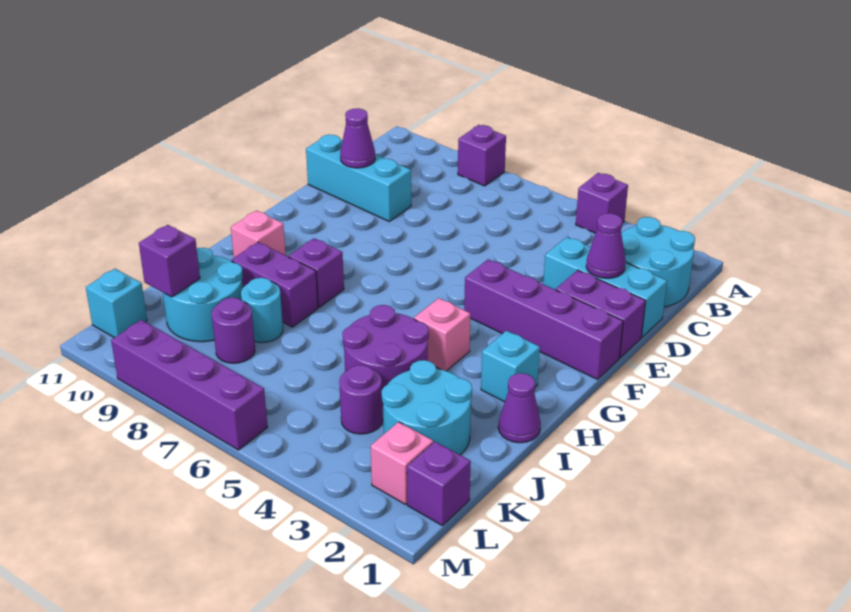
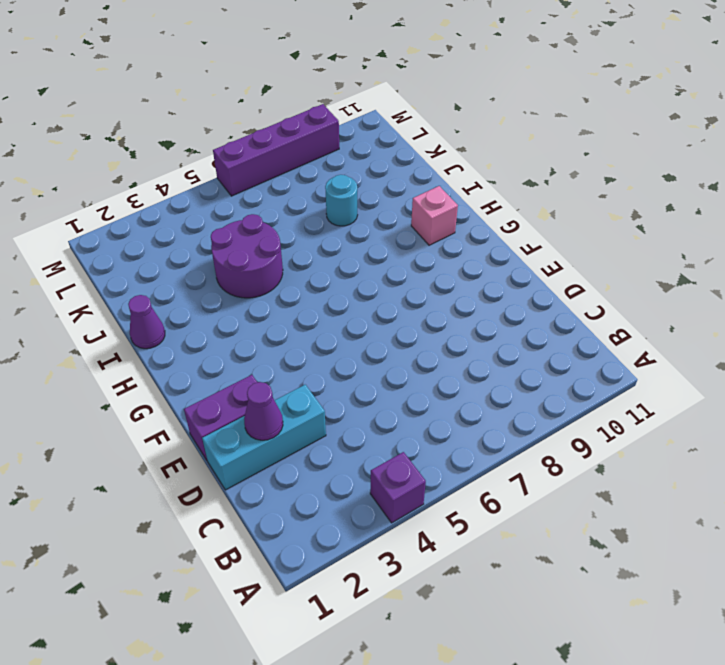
none -> purple brick A8 level 1
none -> cyan round brick B1:C2 level 1
none -> cyan brick D9:D11 level 1

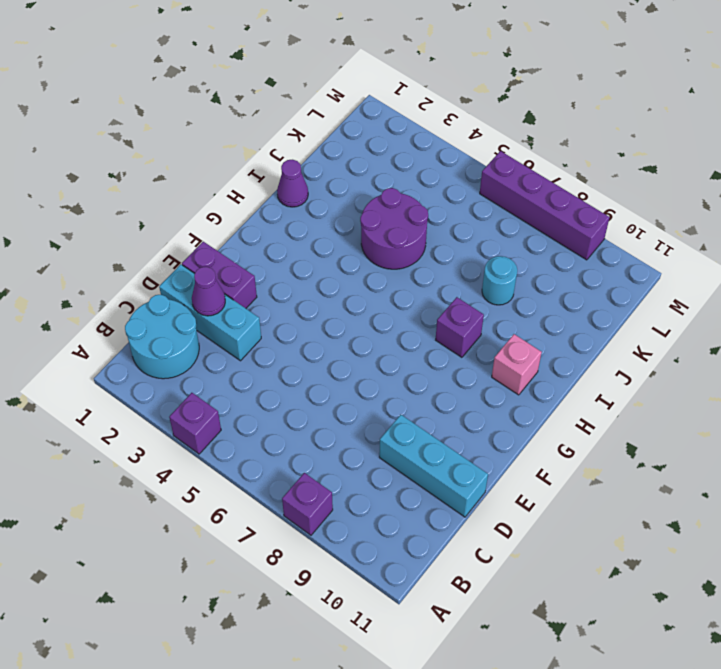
none -> purple brick F1:F4 level 1
none -> cyan brick H2 level 1
none -> pink brick H4 level 1

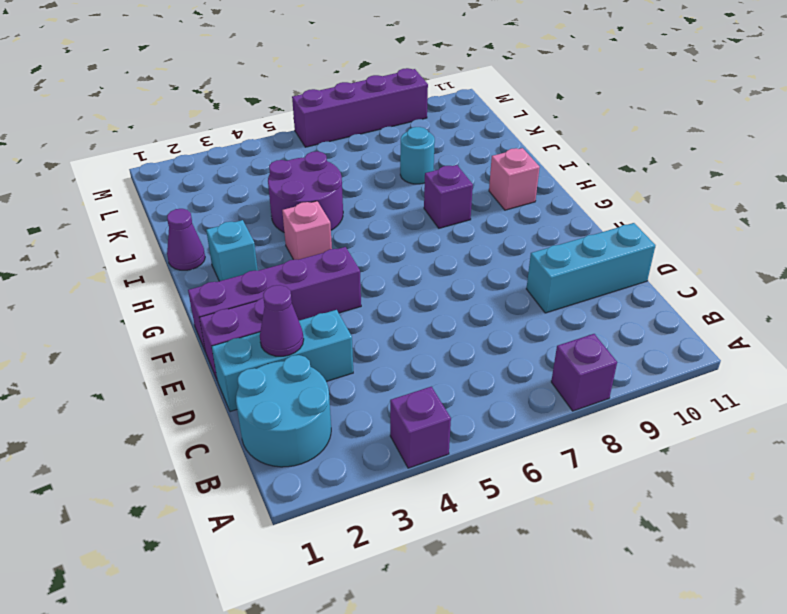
none -> purple brick I8:I9 level 1
none -> cyan round brick J2:K3 level 1
none -> cyan round brick J9:K10 level 1

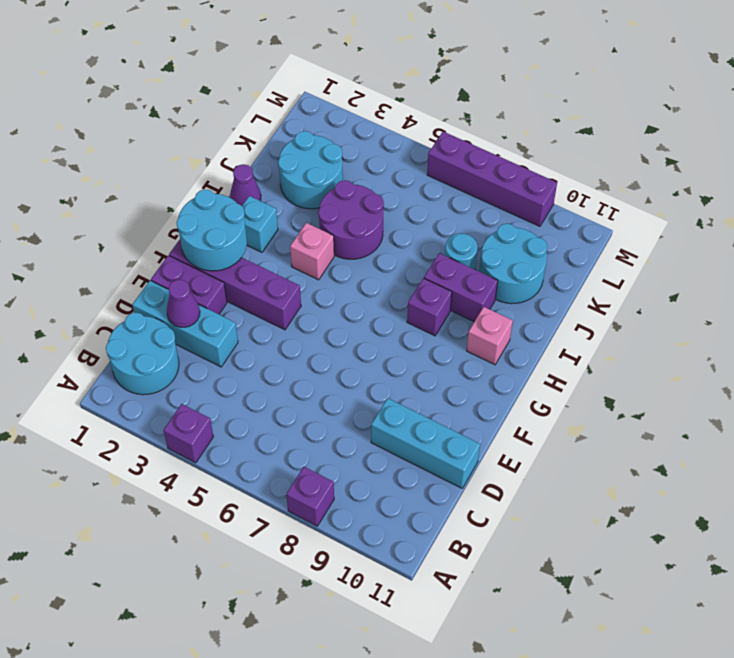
cyan round brick F1:G2 level 2 -> none
none -> purple round brick K4 level 1
none -> purple round brick K8 level 1
none -> purple brick L1 level 1

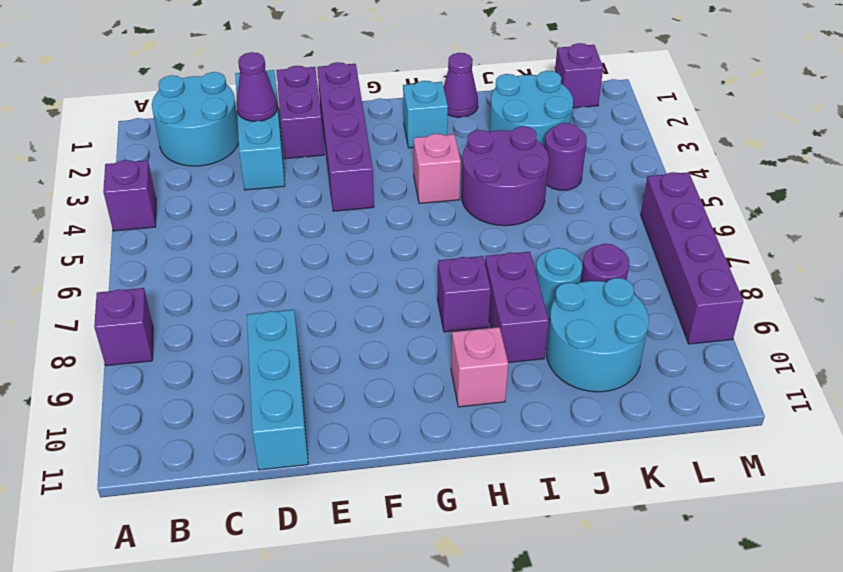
none -> pink brick L2 level 1
none -> cyan brick L11 level 1
none -> purple cone D10 level 2

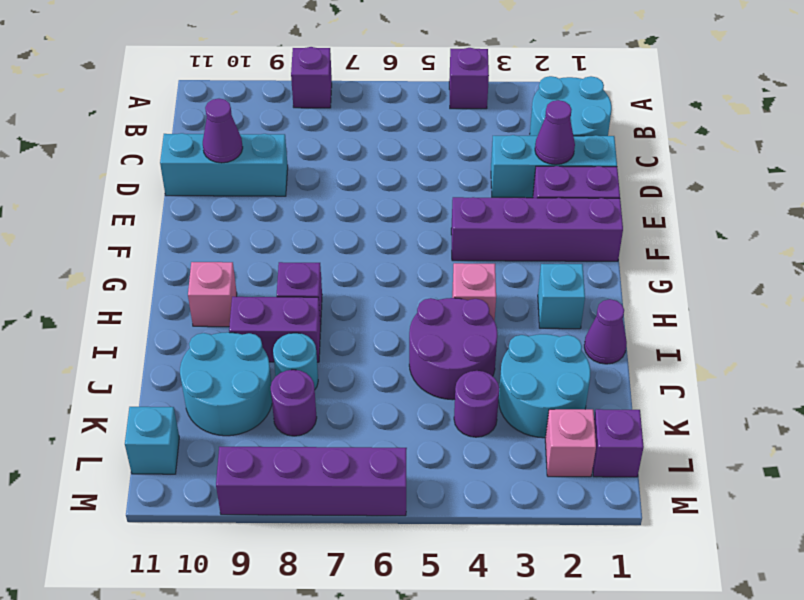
none -> purple brick K10 level 2

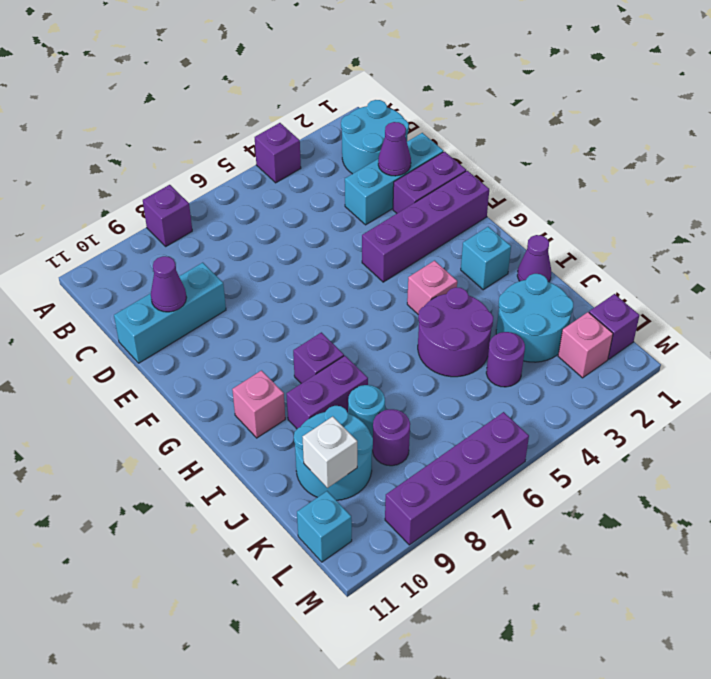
white brick K10 level 2 -> purple brick K10 level 2

